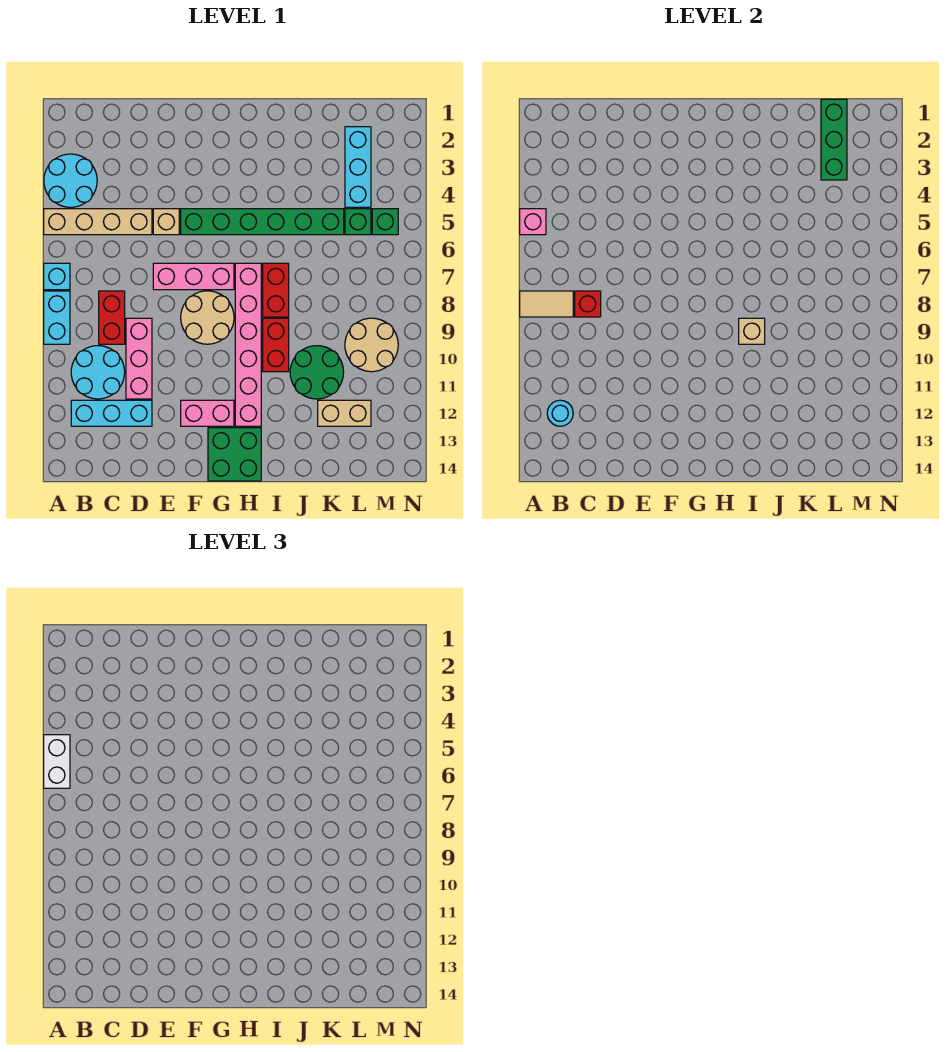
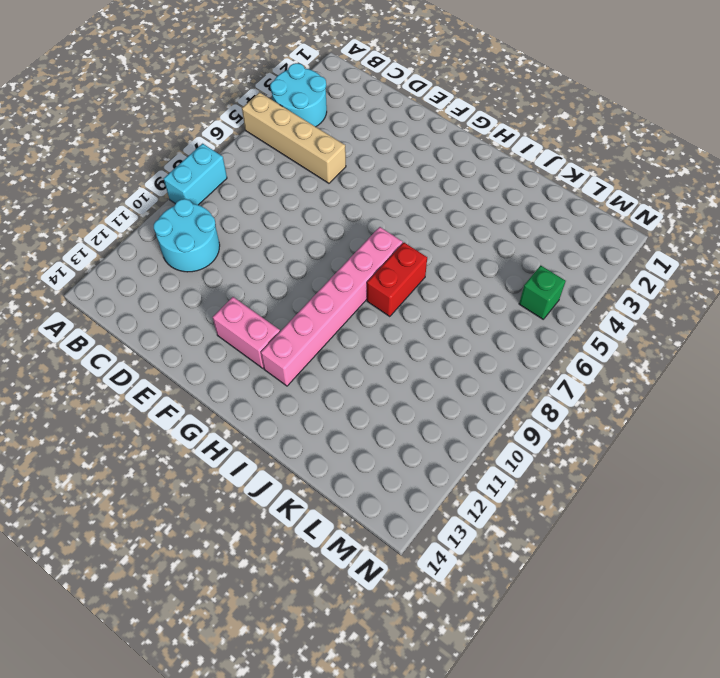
none -> cyan brick A7 level 1
none -> cyan brick B12:D12 level 1
none -> red brick C8:C9 level 1
none -> pink brick D9:D11 level 1

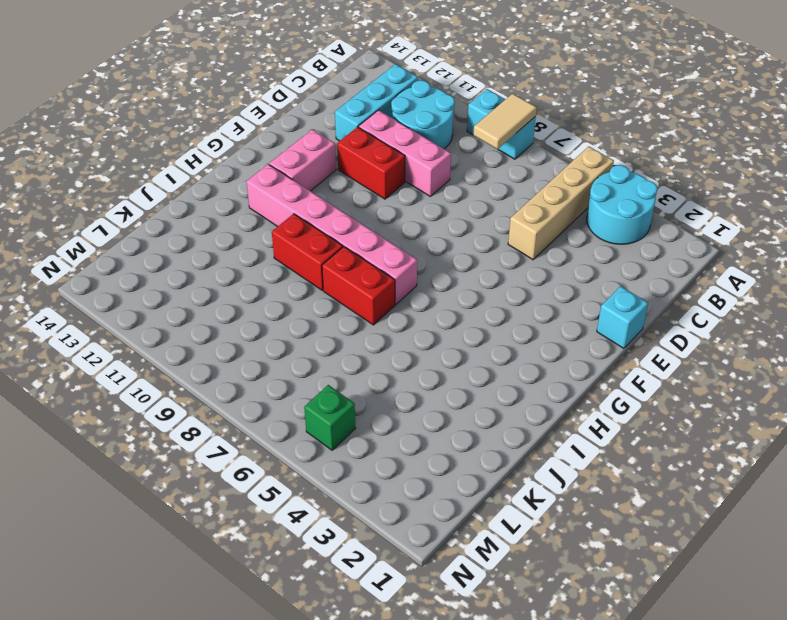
cyan brick E1 level 1 -> cyan brick A7 level 1
red brick E10:E11 level 1 -> red brick C8:C9 level 1
none -> tan brick E5 level 1
none -> pink brick E7:G7 level 1
none -> green brick F5:K5 level 1
none -> tan round brick F8:G9 level 1

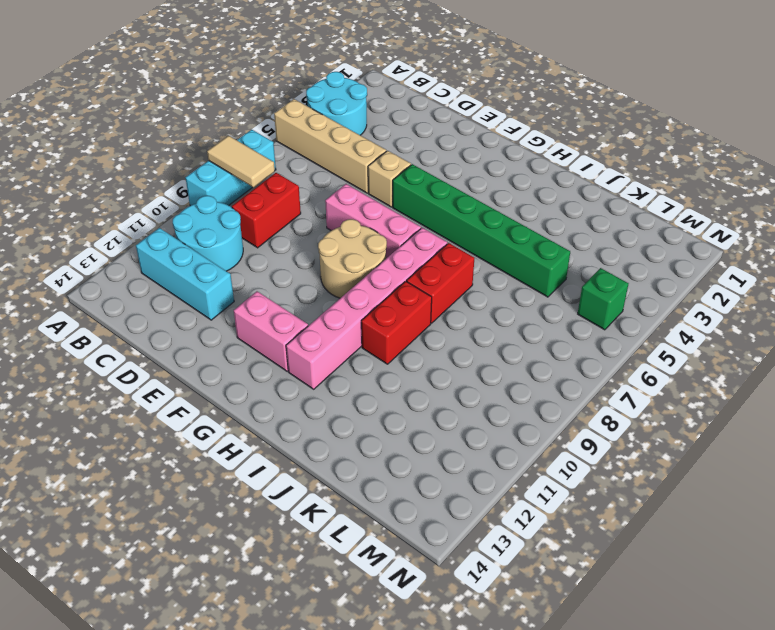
none -> pink brick D9:D11 level 1
none -> green brick G13:H14 level 1
none -> green round brick J10:K11 level 1
none -> tan brick K12:L12 level 1

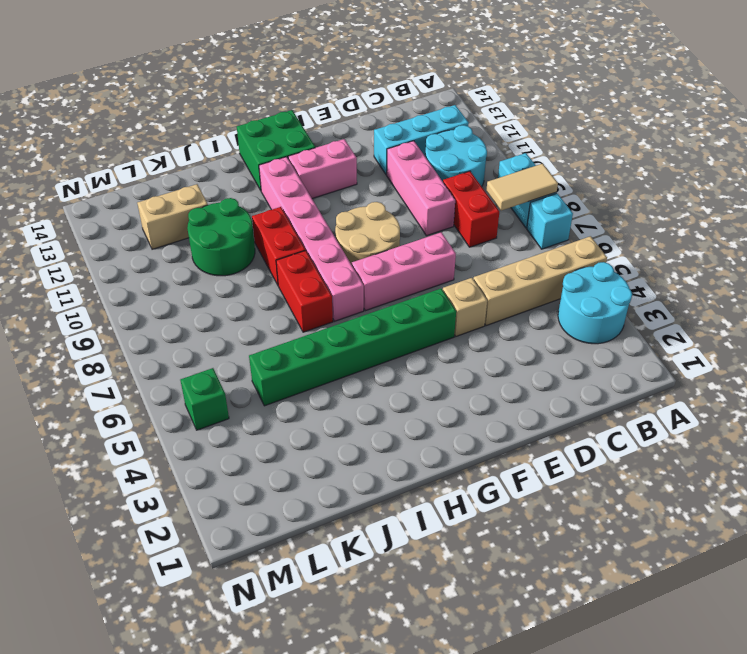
none -> cyan brick L2:L4 level 1
none -> green brick L5 level 1
none -> tan round brick L9:M10 level 1
none -> pink brick A5 level 2

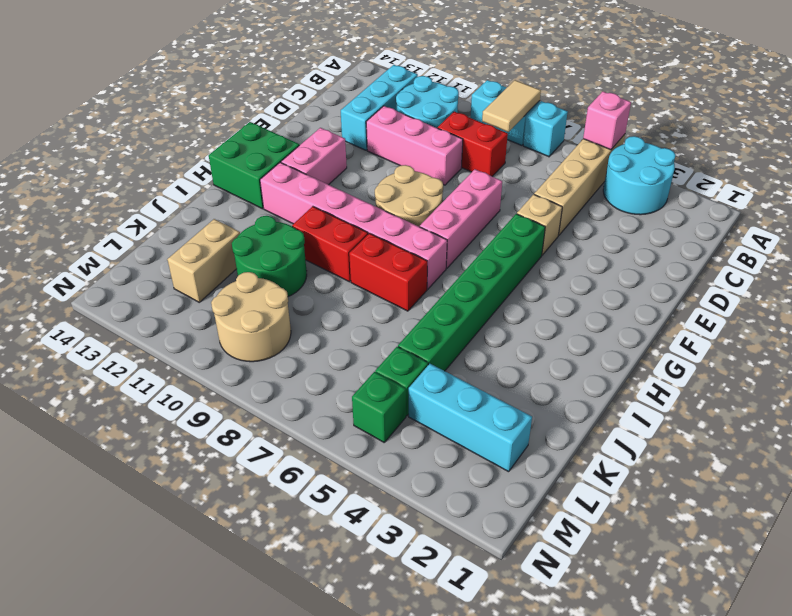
none -> cyan round brick B12 level 2
none -> red brick C8 level 2
none -> tan brick I9 level 2
none -> green brick L1:L3 level 2

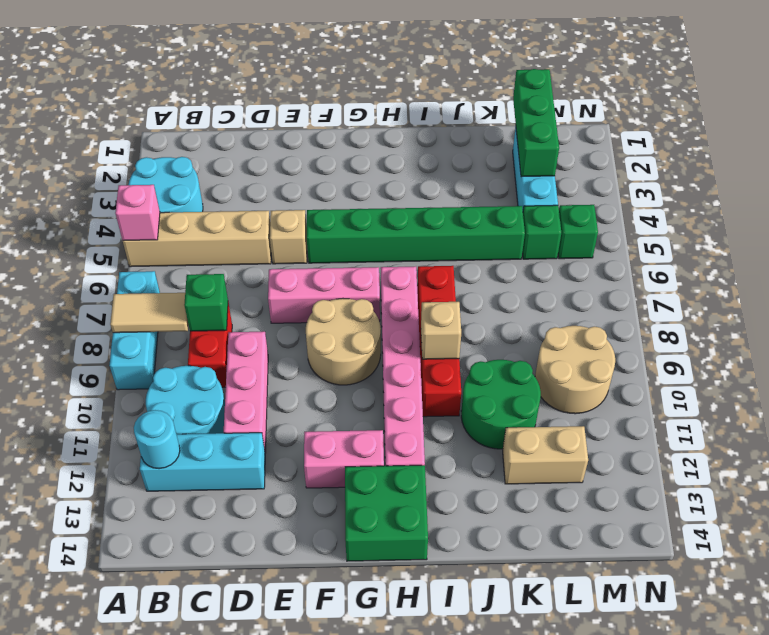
green brick C8 level 2 -> red brick C8 level 2
none -> white brick A5:A6 level 3

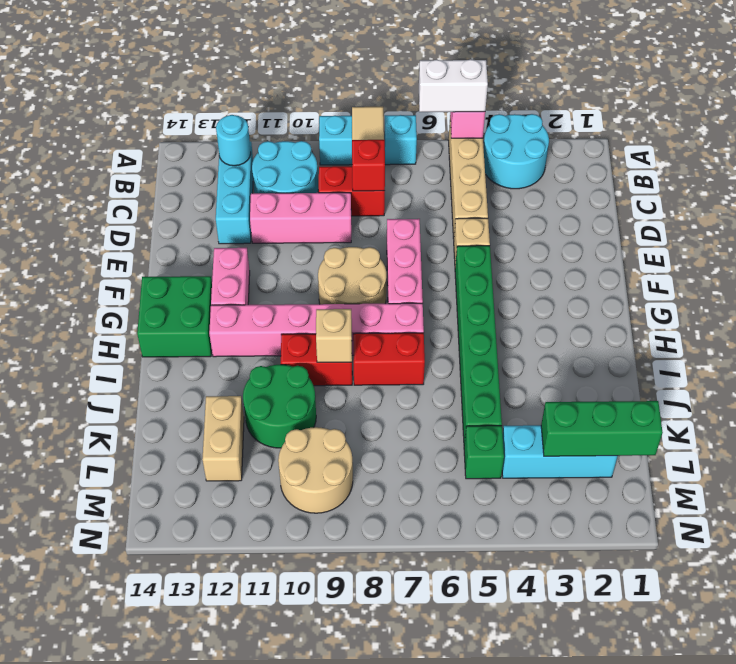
none -> green brick M5 level 1

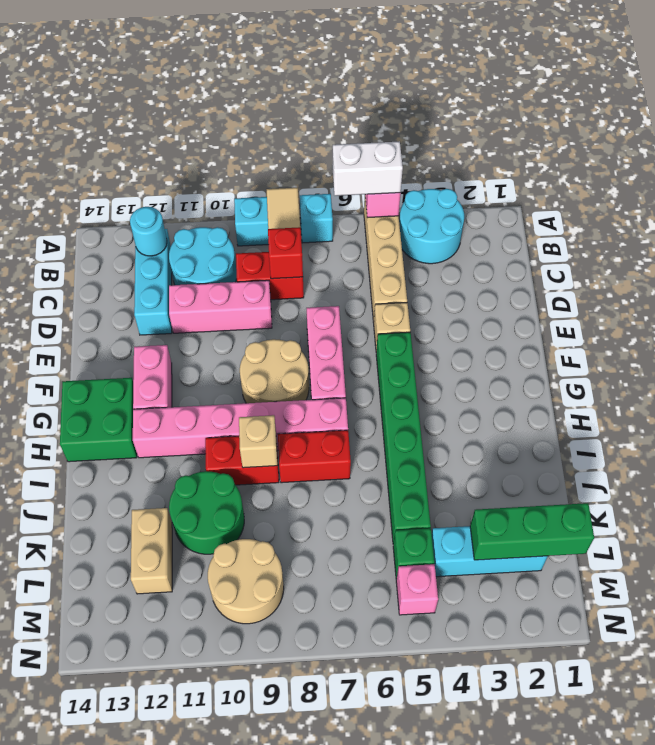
pink brick M5 level 1 -> green brick M5 level 1

